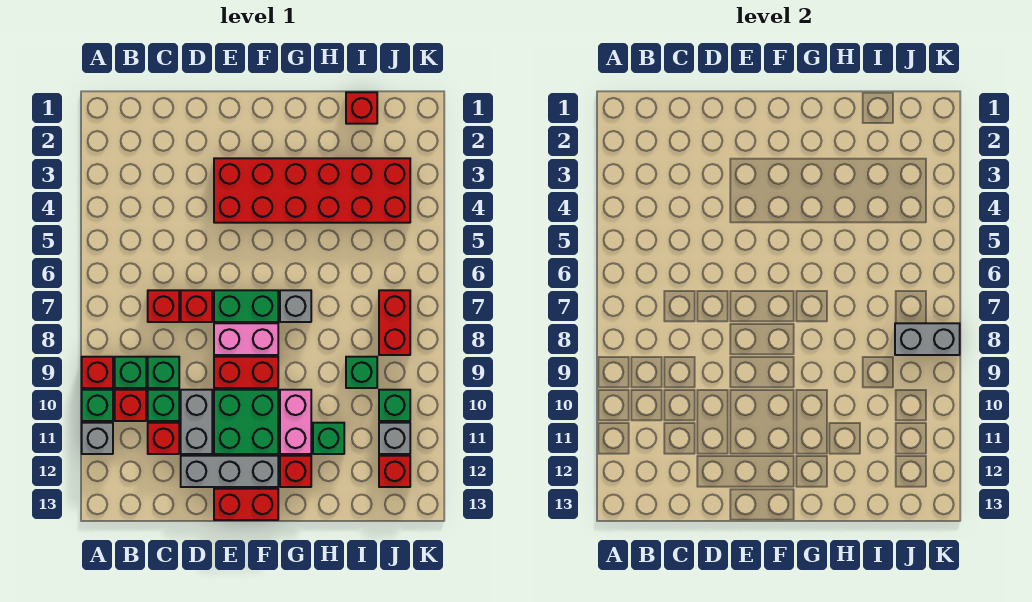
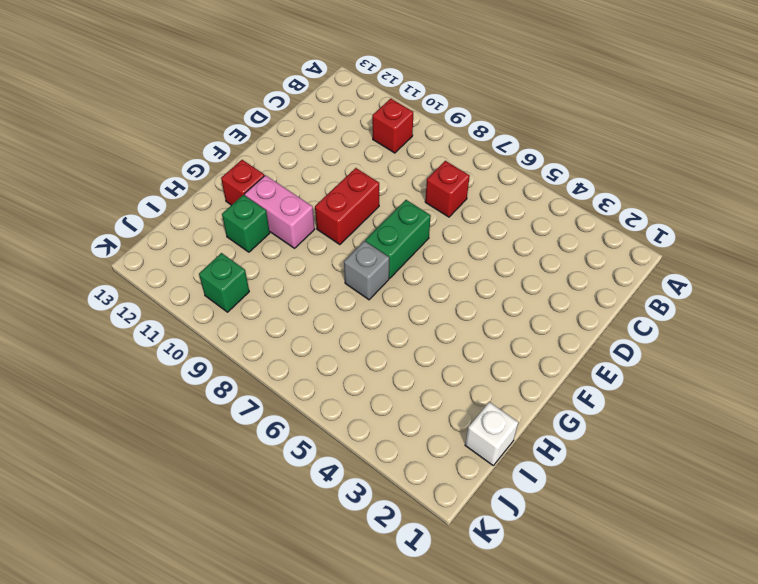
white brick I1 level 1 -> red brick I1 level 1
none -> red brick A9 level 1
none -> green brick A10 level 1
none -> grey brick A11 level 1

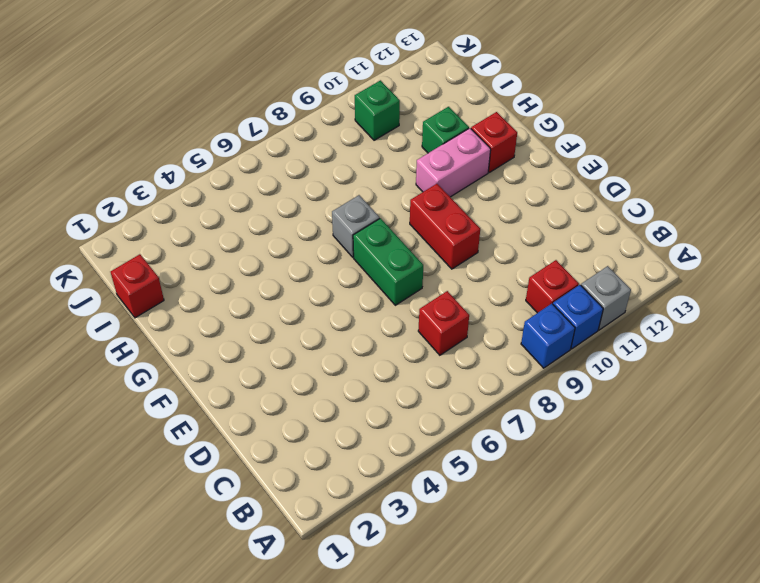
blue brick A9 level 1 -> red brick A9 level 1
blue brick A10 level 1 -> green brick A10 level 1
none -> green brick B9 level 1
none -> green brick C9 level 1
none -> green brick C10 level 1

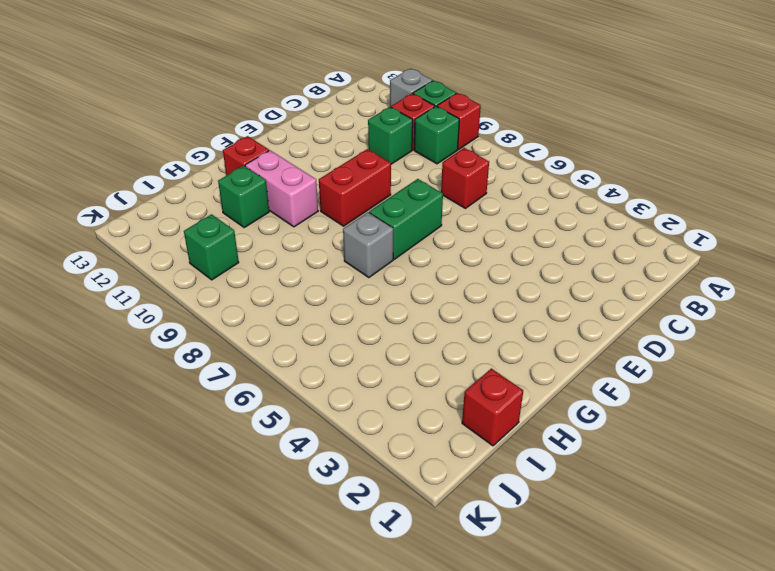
none -> green brick C9 level 1
none -> red brick C11 level 1
none -> red brick D7 level 1

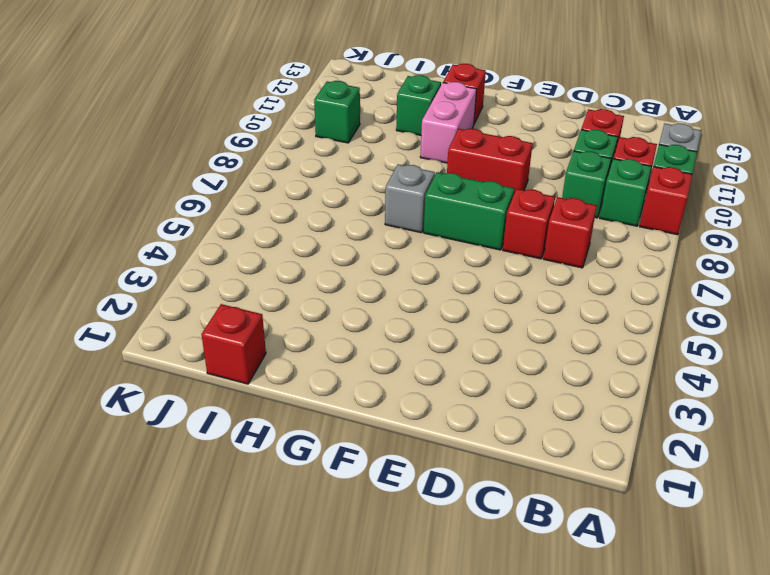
none -> grey brick D10:D11 level 1
none -> grey brick D12:F12 level 1
none -> red brick E3:J4 level 1

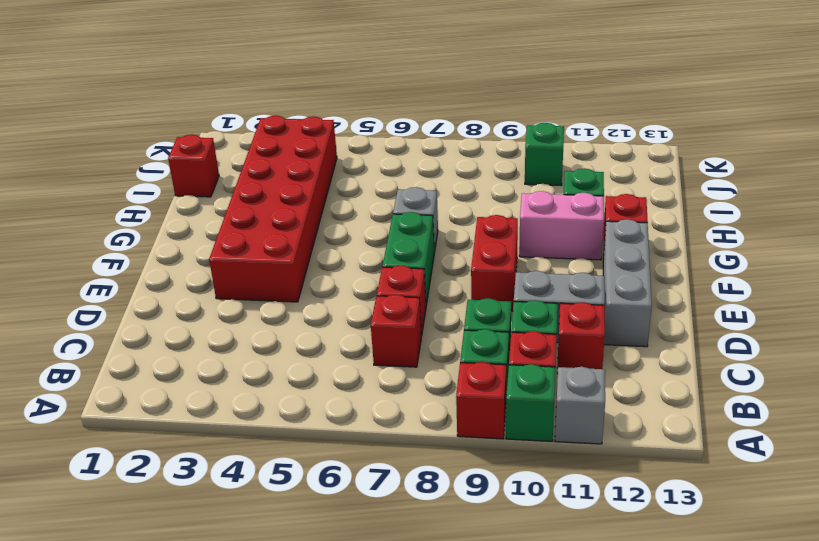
none -> pink brick E8:F8 level 1
none -> green brick E10:F11 level 1
none -> red brick E13:F13 level 1

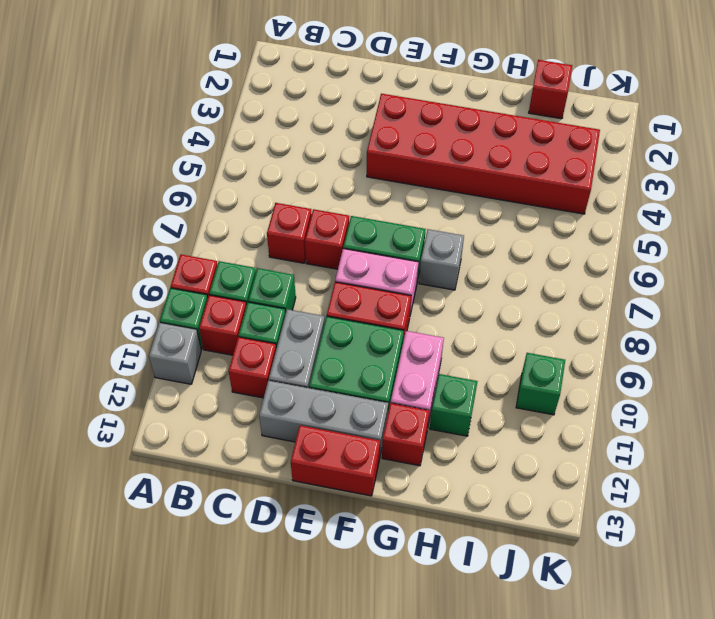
none -> green brick I9 level 1
none -> red brick J7:J8 level 1
none -> grey brick J11 level 1

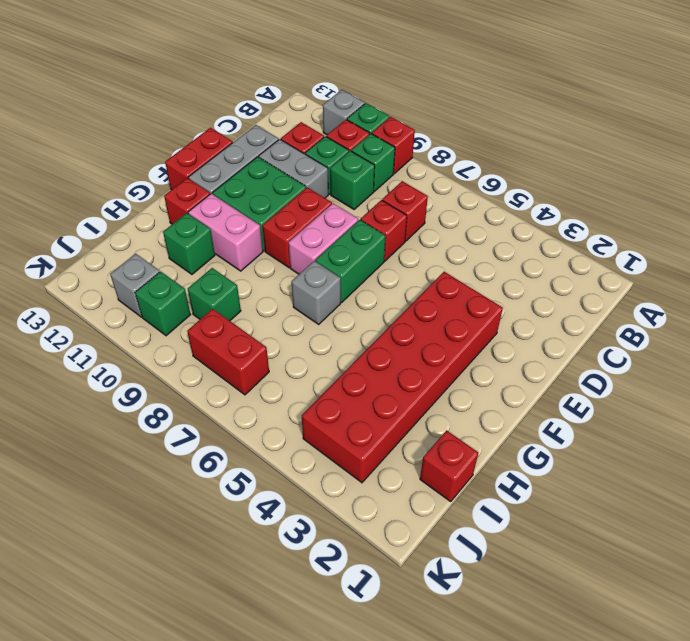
none -> red brick J12 level 1
none -> grey brick J8:K8 level 2

